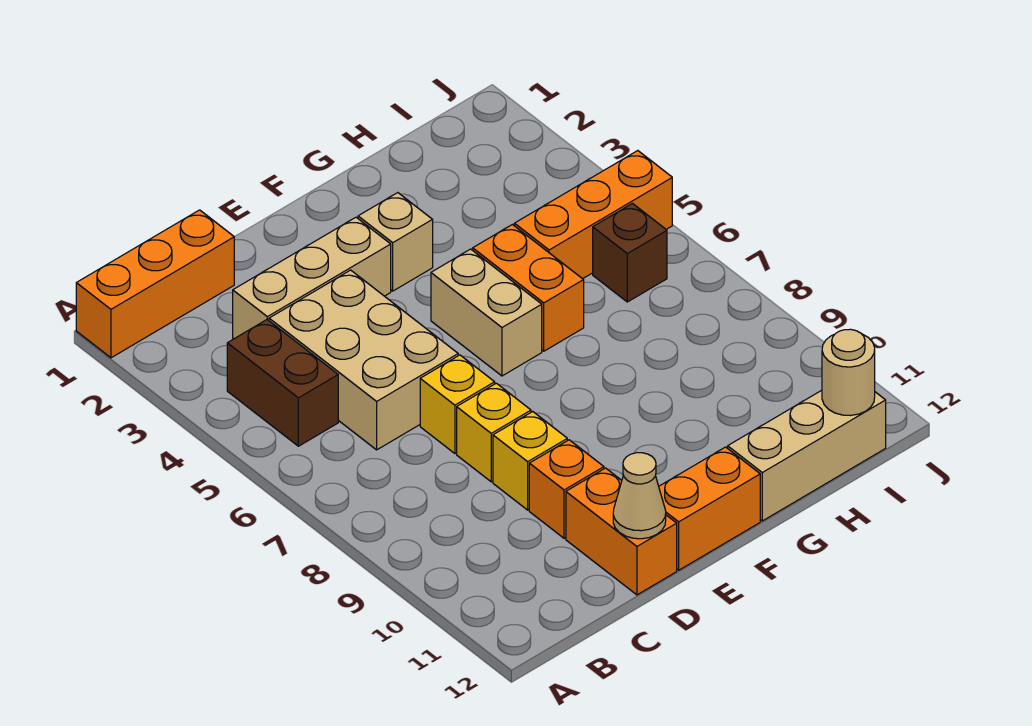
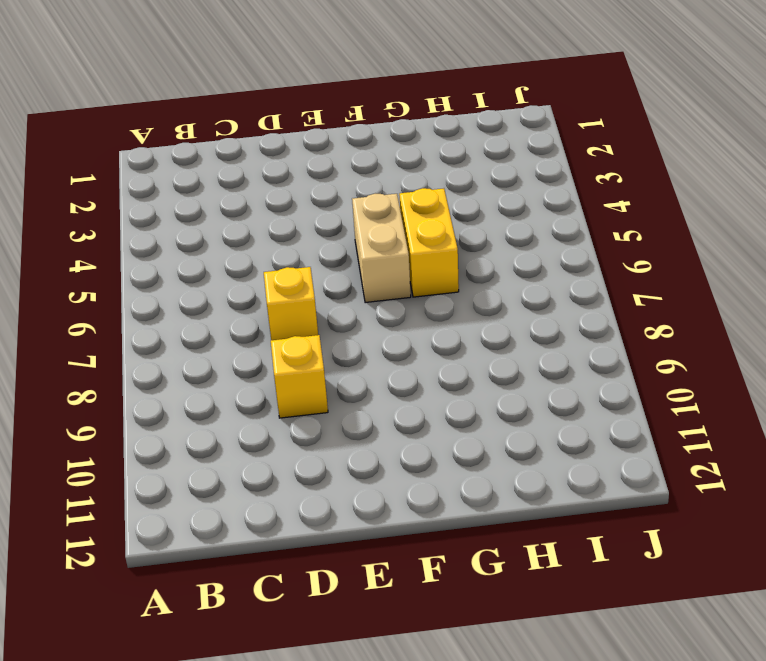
yellow brick G5:G6 level 1 -> orange brick G5:G6 level 1
none -> orange brick A1:C1 level 1
none -> brown brick B4:B5 level 1
none -> tan brick C3:E3 level 1

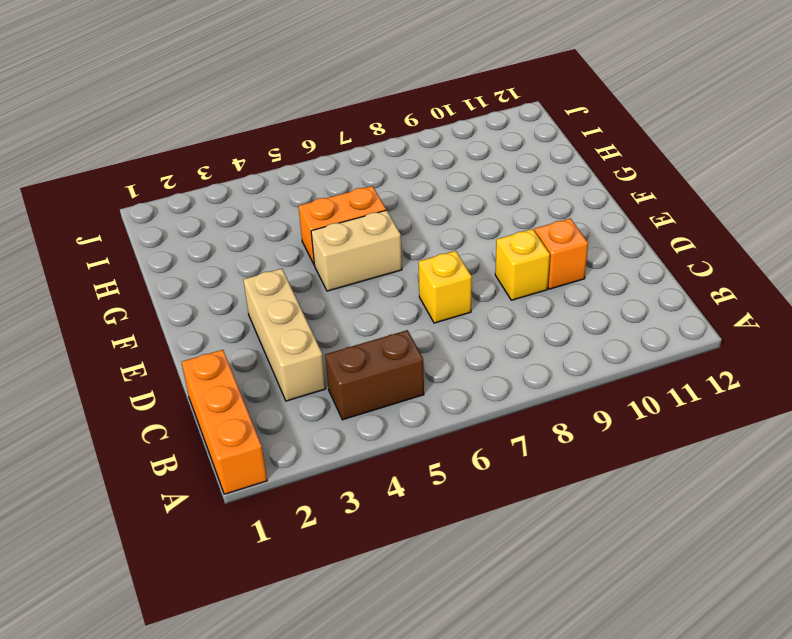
none -> tan brick C4:D6 level 1
none -> yellow brick D8 level 1
none -> orange brick D11:D12 level 1

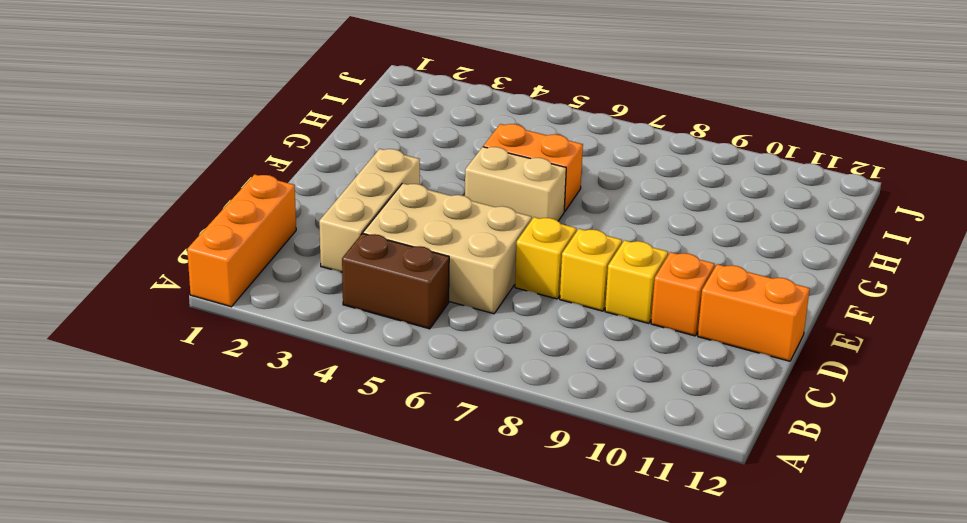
none -> orange brick E12:F12 level 1
none -> tan brick F3 level 1
none -> tan brick G12:I12 level 1

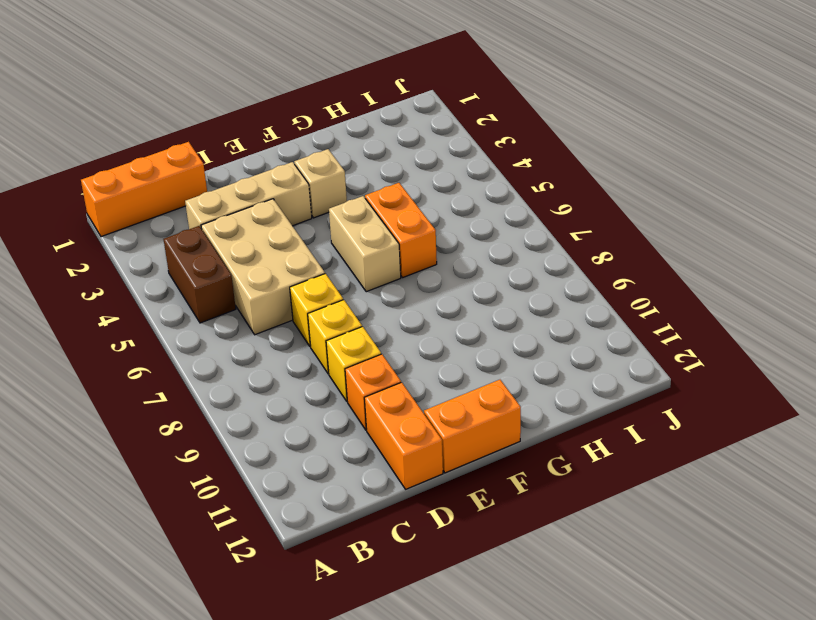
none -> tan brick G12:I12 level 1
none -> orange brick H5:J5 level 1
none -> brown brick I6 level 1

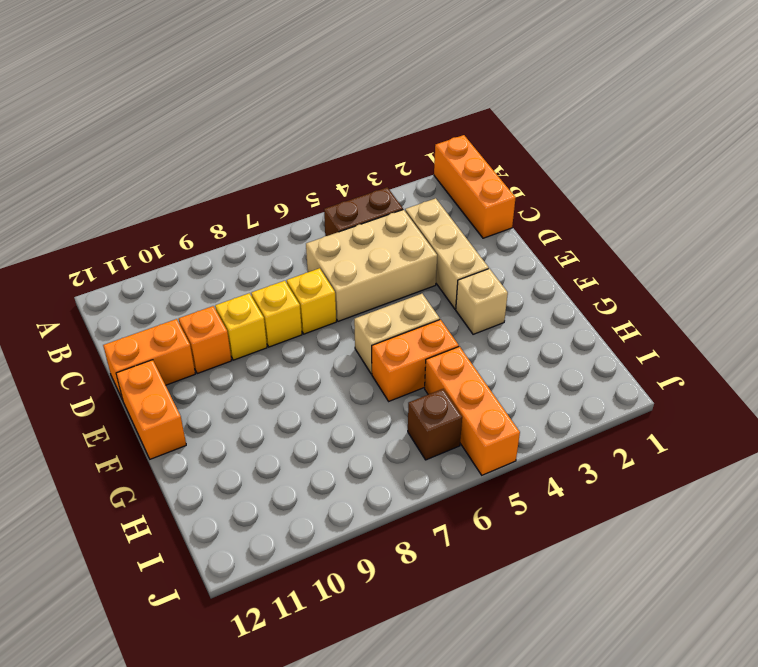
none -> tan brick G12:I12 level 1
none -> tan cone D12 level 2
none -> tan round brick I12 level 2

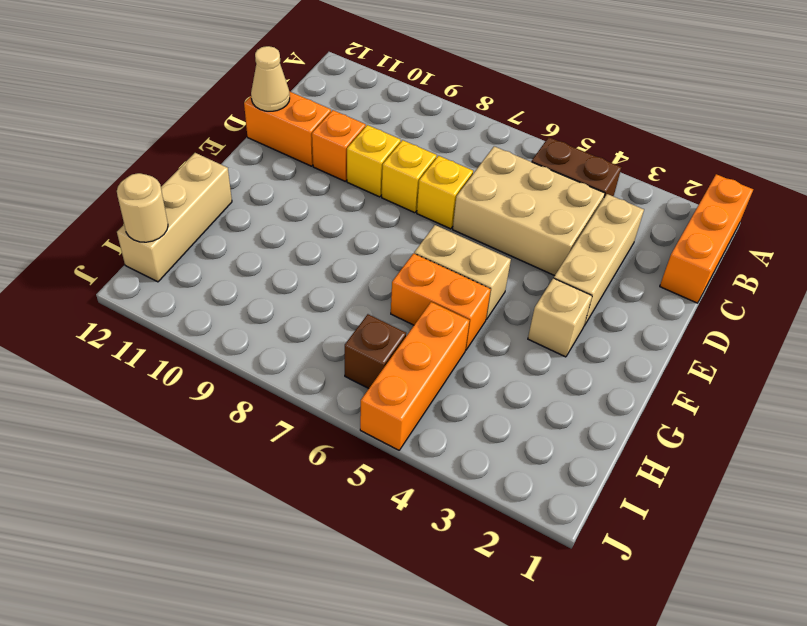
none -> orange brick E12:F12 level 1

